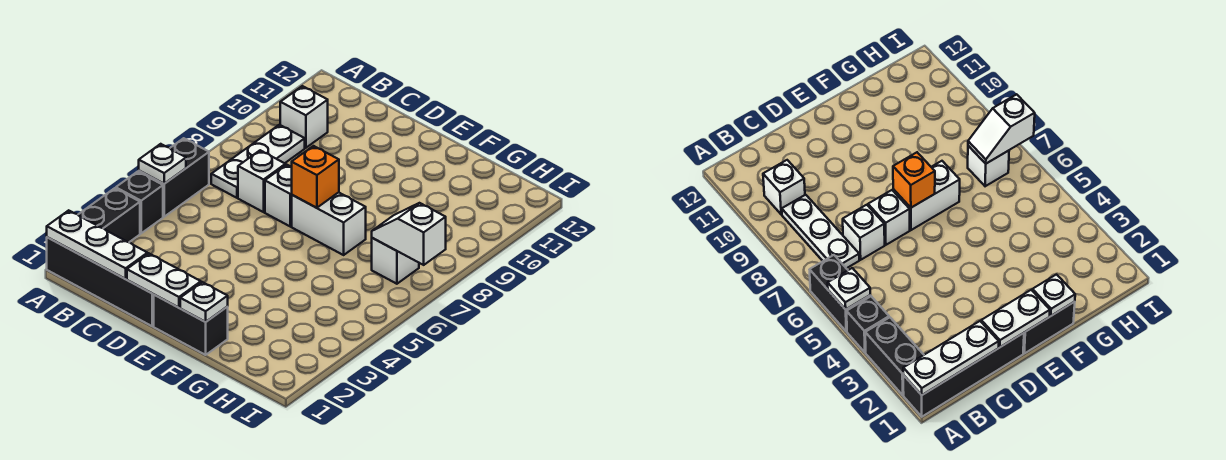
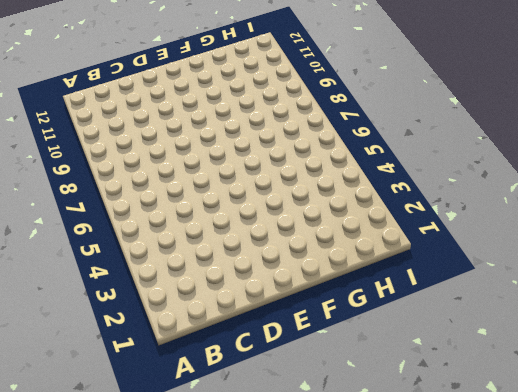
none -> black brick A1:D1 level 1
none -> black brick A2:A3 level 1
none -> black brick A4 level 1

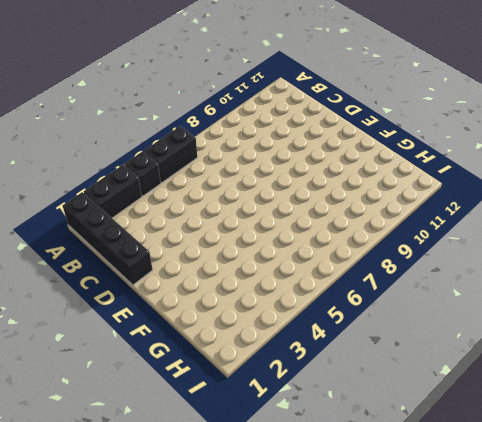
none -> white plate B7:B9 level 1
none -> white brick B10 level 1
none -> white brick C7 level 1

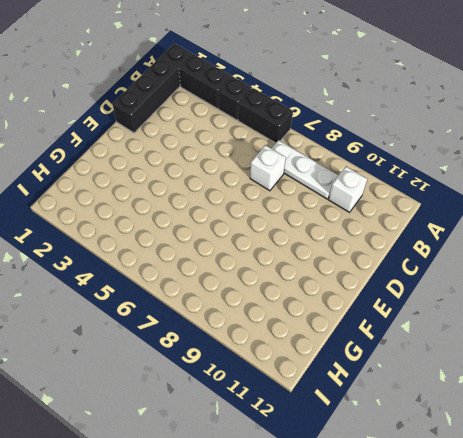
none -> white brick D7 level 1
none -> black brick E1:F1 level 1
none -> white brick E7:F7 level 1

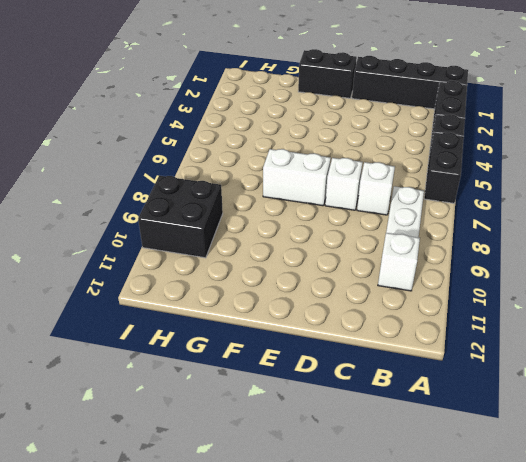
black brick H9:I10 level 1 -> none
none -> white brick H7 level 1
none -> white plate A1:C1 level 2
none -> white plate A5 level 2

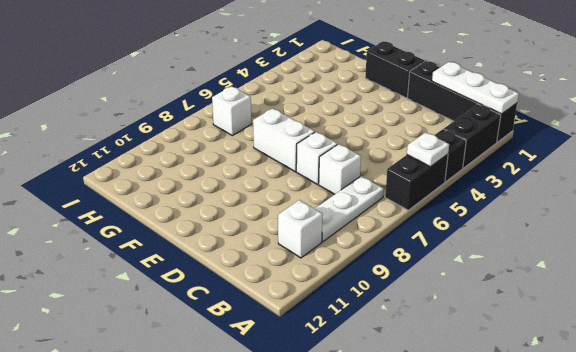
none -> white plate D1:E1 level 2
none -> orange brick E7 level 2
none -> white plate F1 level 2

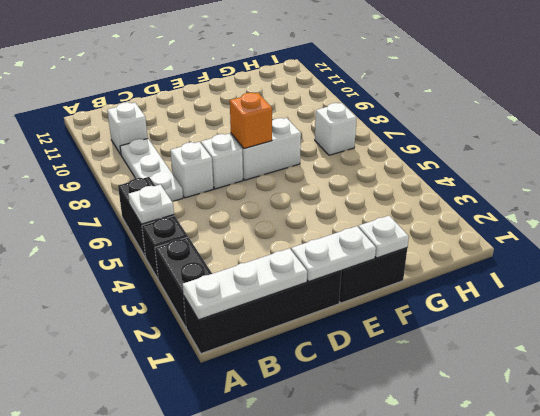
none -> white slope H7:I7 level 2 top I

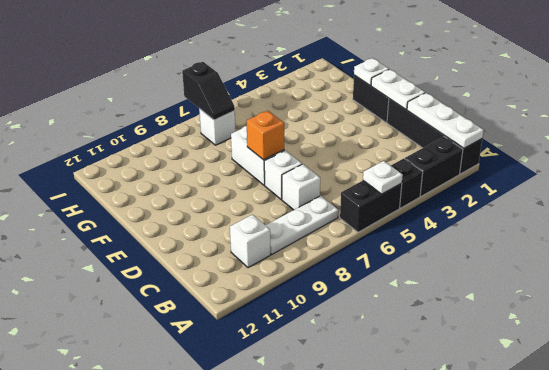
black slope H7:I7 level 2 top I -> white slope H7:I7 level 2 top I

